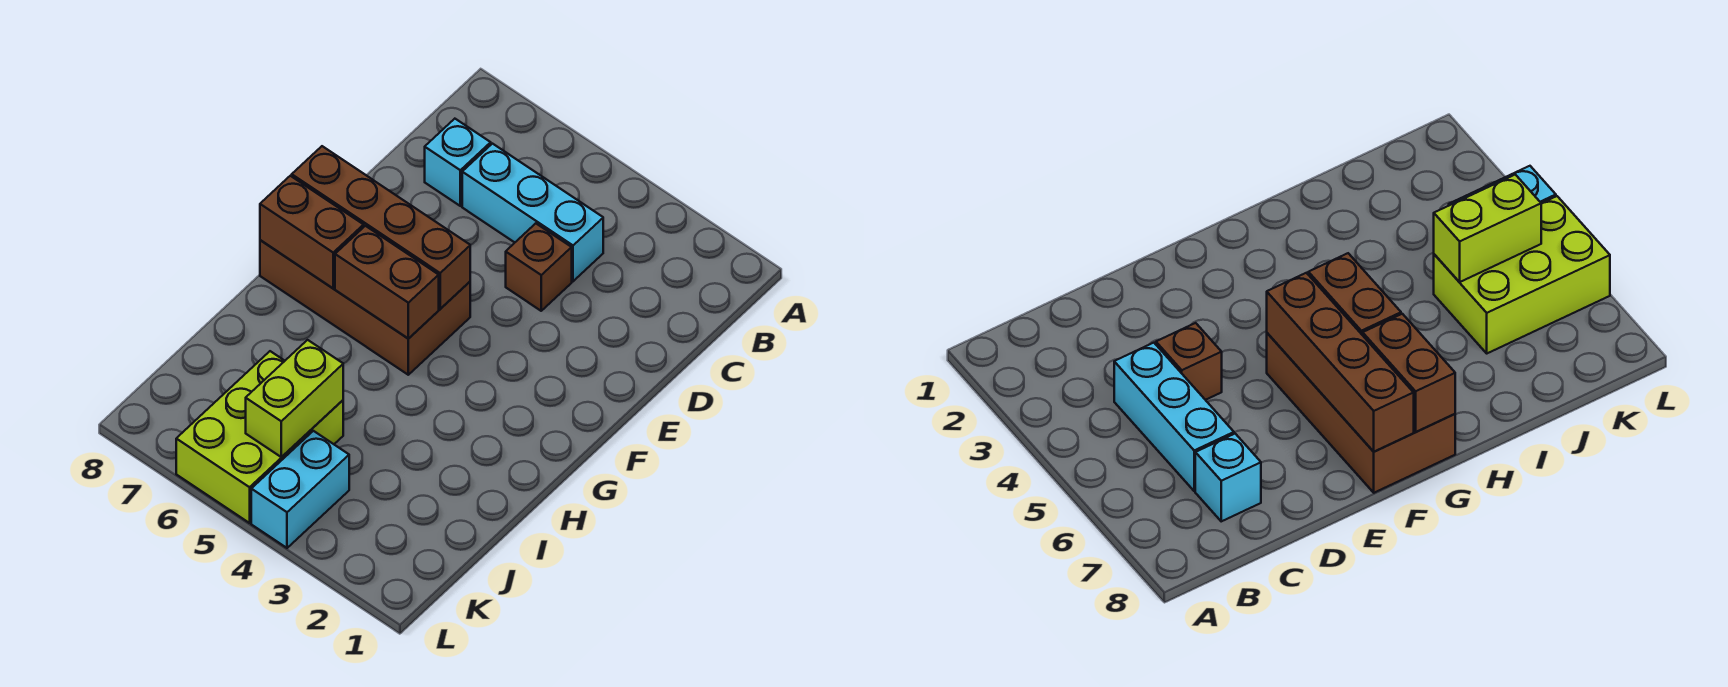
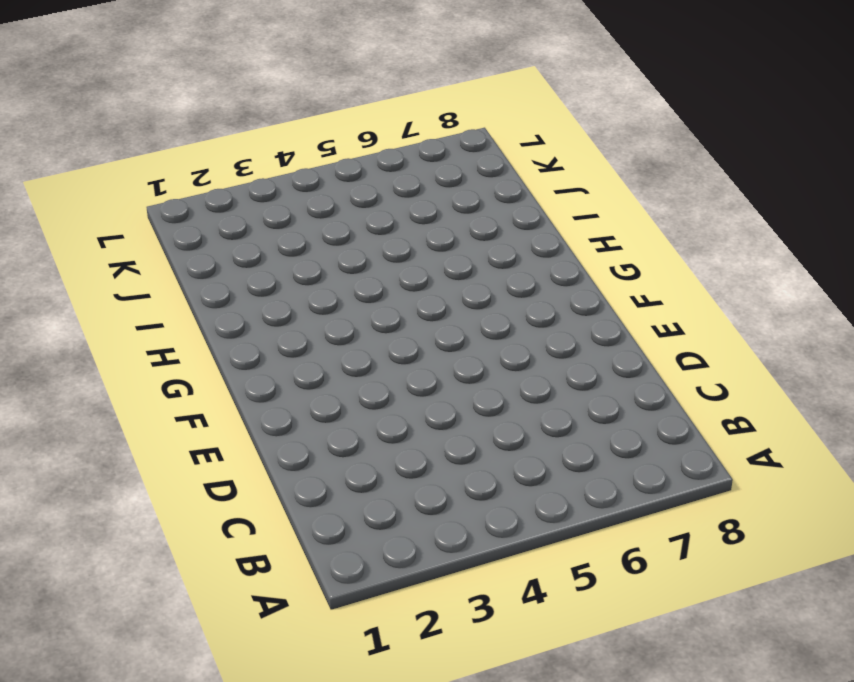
none -> cyan brick C4:C6 level 1
none -> cyan brick C7 level 1

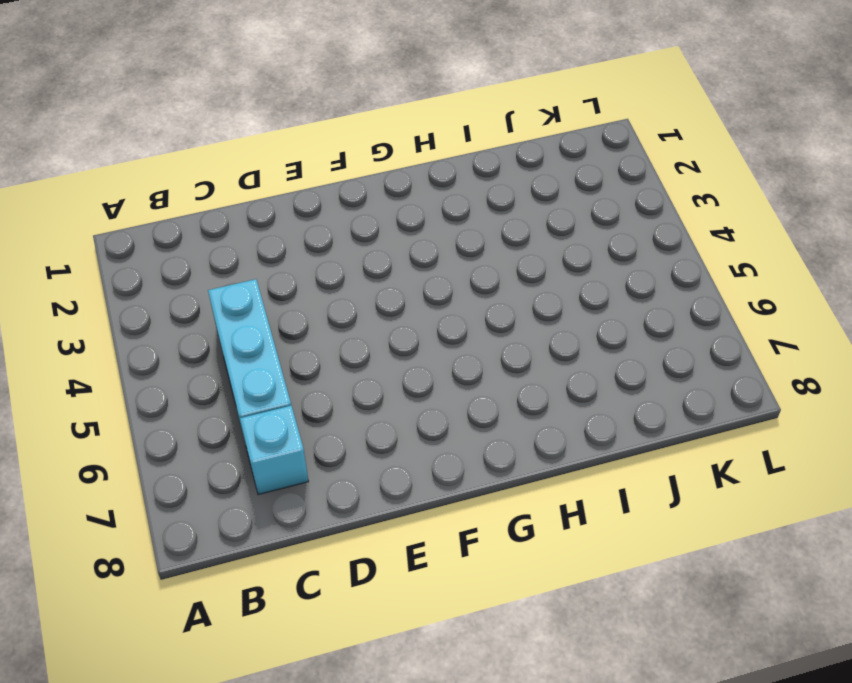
none -> brown brick D4 level 1
none -> brown brick F5:G8 level 1

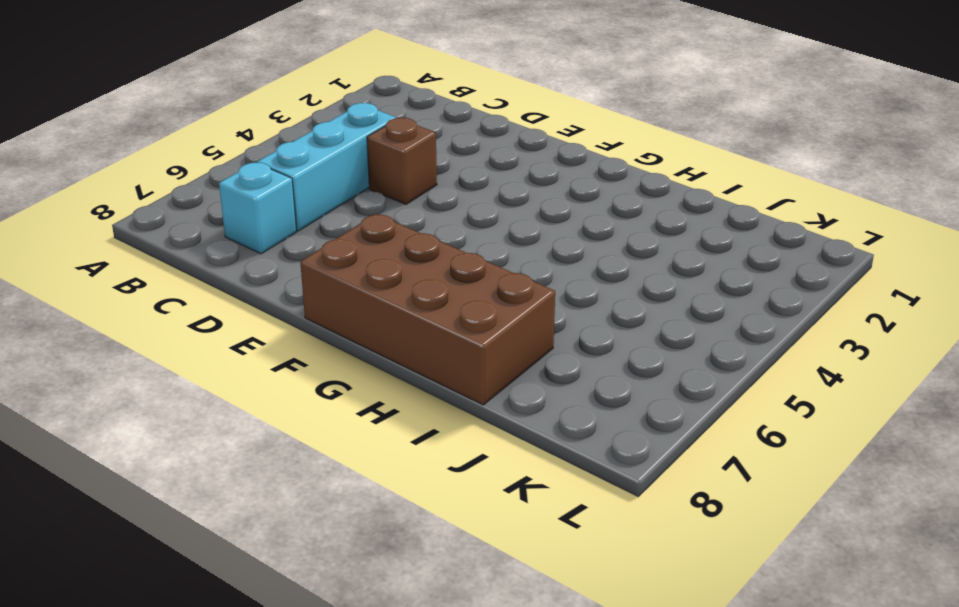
brown brick F7:I8 level 1 -> brown brick F5:G8 level 1
none -> lime brick J5:L6 level 1
none -> cyan brick K4:L4 level 1

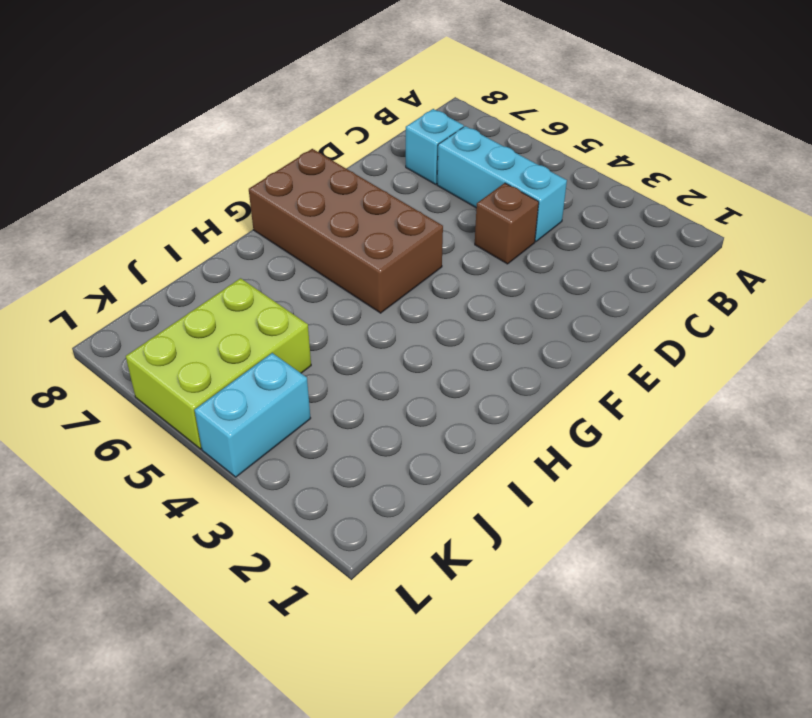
none -> brown brick F5:F8 level 2
none -> brown brick G5:G6 level 2

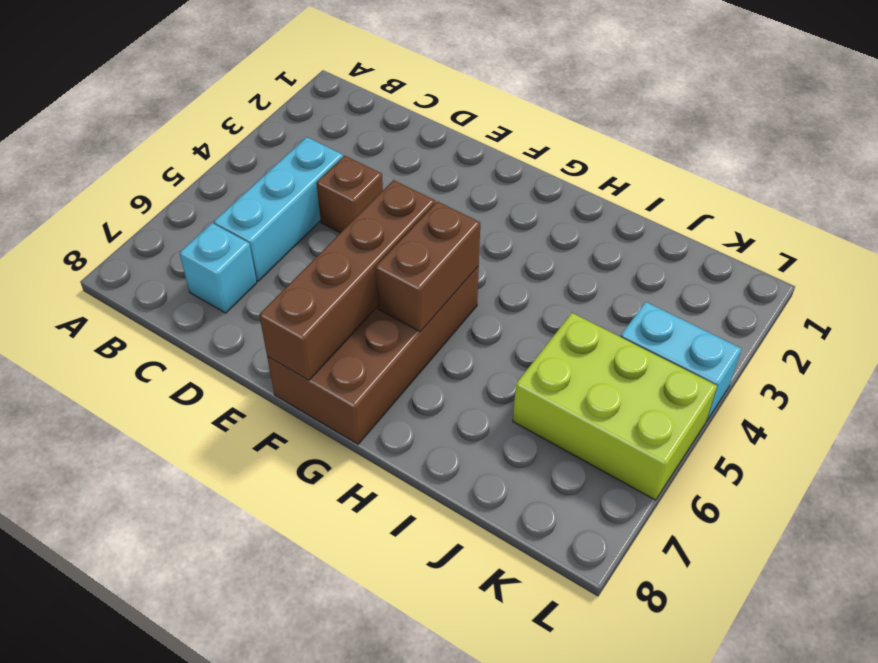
none -> brown brick G7:G8 level 2
none -> lime brick J5:K5 level 2

